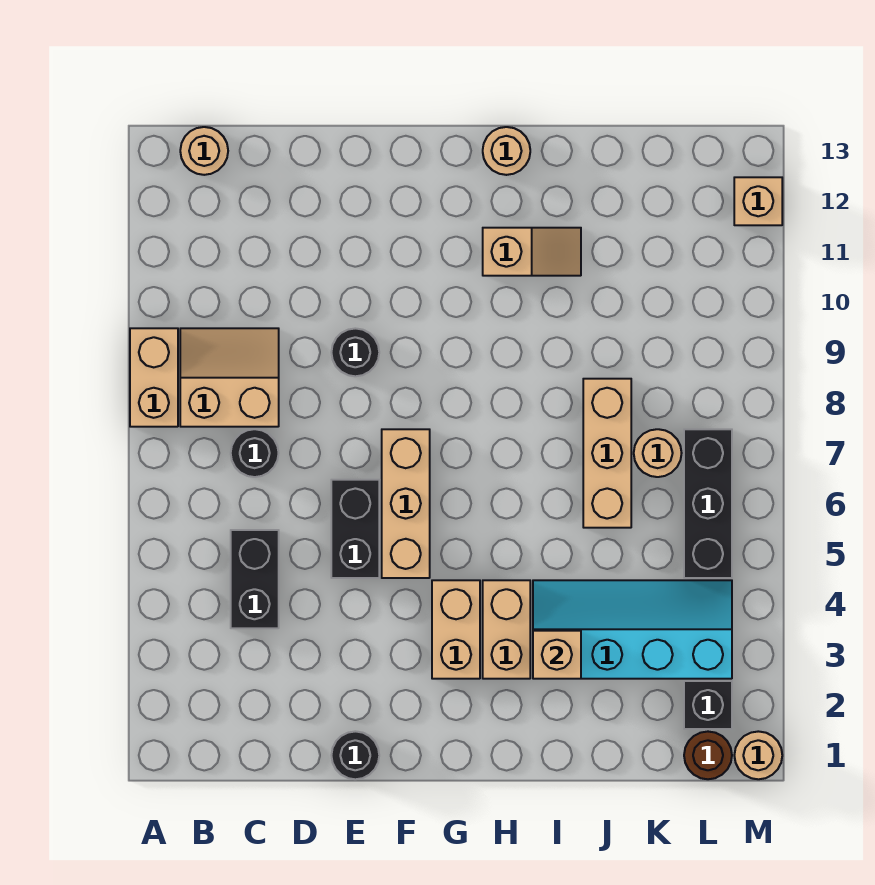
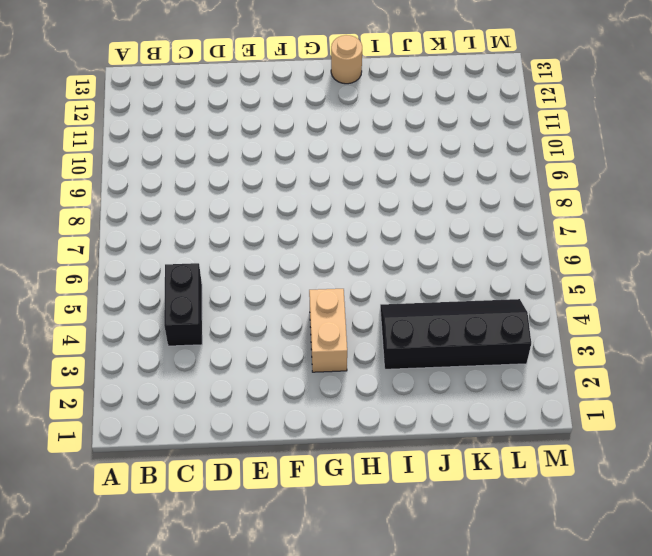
black slope I3:L4 level 1 top 3 -> cyan slope I3:L4 level 1 top 3
none -> tan brick A8:A9 level 1
none -> tan slope B8:C9 level 1 top 8
none -> tan round brick B13 level 1

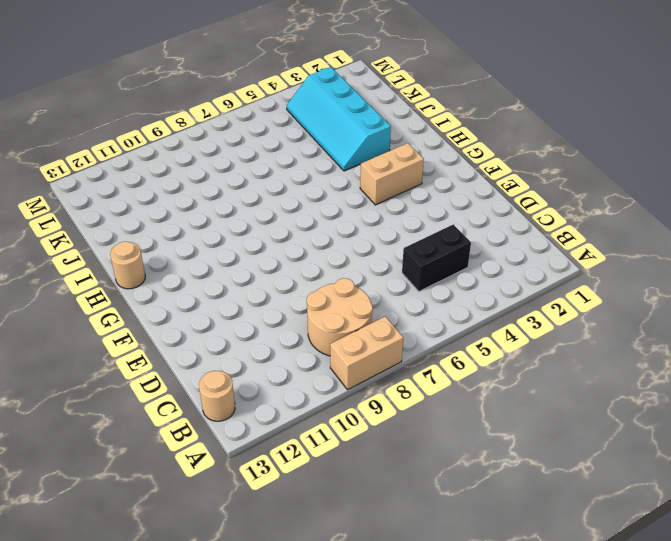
tan round brick B8:C9 level 1 -> tan slope B8:C9 level 1 top 8
none -> black round brick C7 level 1
none -> black round brick E1 level 1
none -> black brick E5:E6 level 1

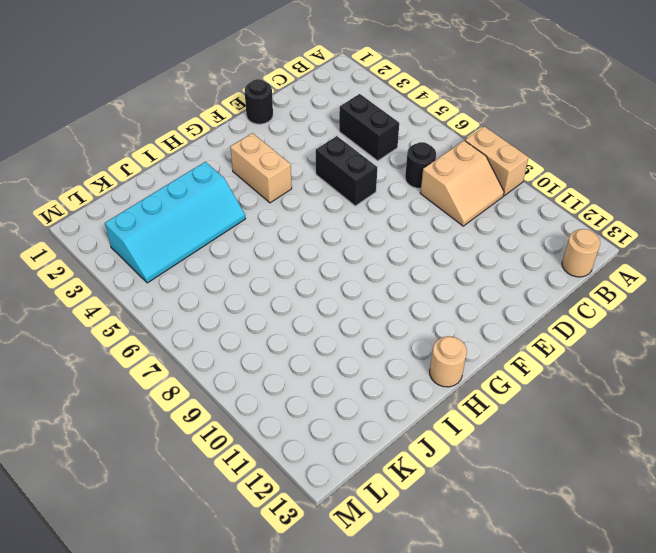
none -> black round brick E9 level 1
none -> tan brick F5:F7 level 1
none -> tan brick H3:H4 level 1

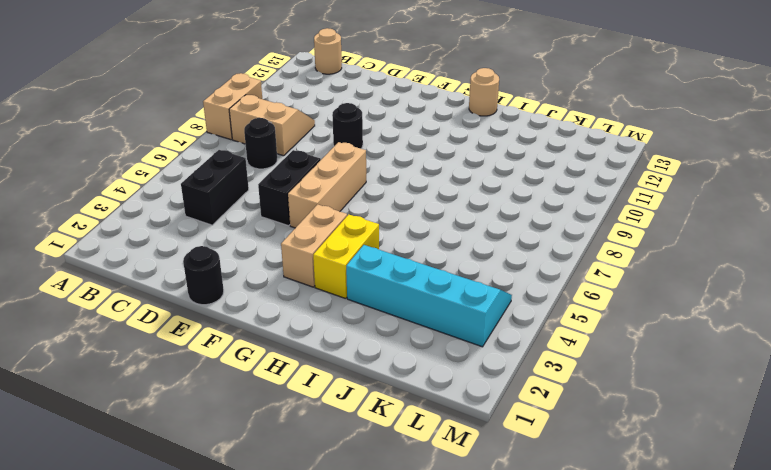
yellow brick H3:H4 level 1 -> tan brick H3:H4 level 1
none -> tan slope H11:I11 level 1 top H
none -> tan brick J6:J8 level 1
none -> tan round brick K7 level 1

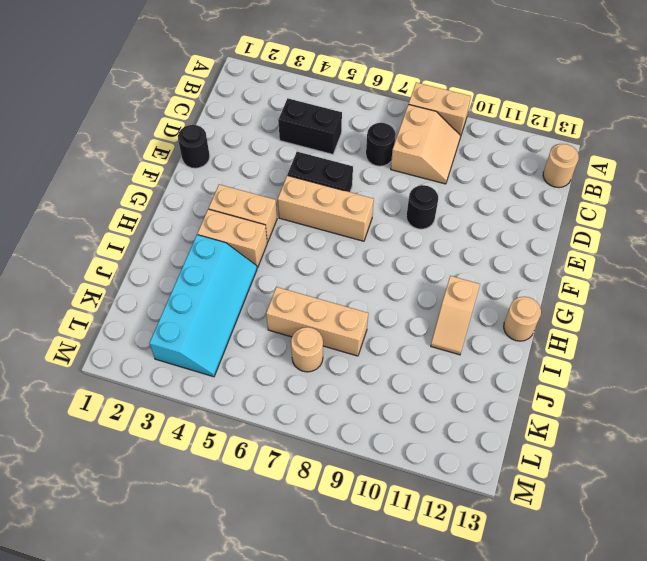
none -> brown round brick L1 level 1
none -> black brick L2 level 1
none -> black brick L5:L7 level 1

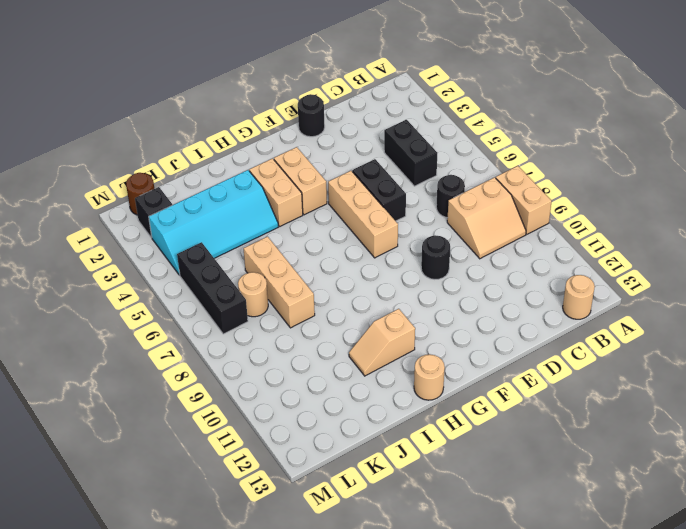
none -> tan round brick M1 level 1
none -> tan brick M12 level 1
none -> tan brick I3 level 2

